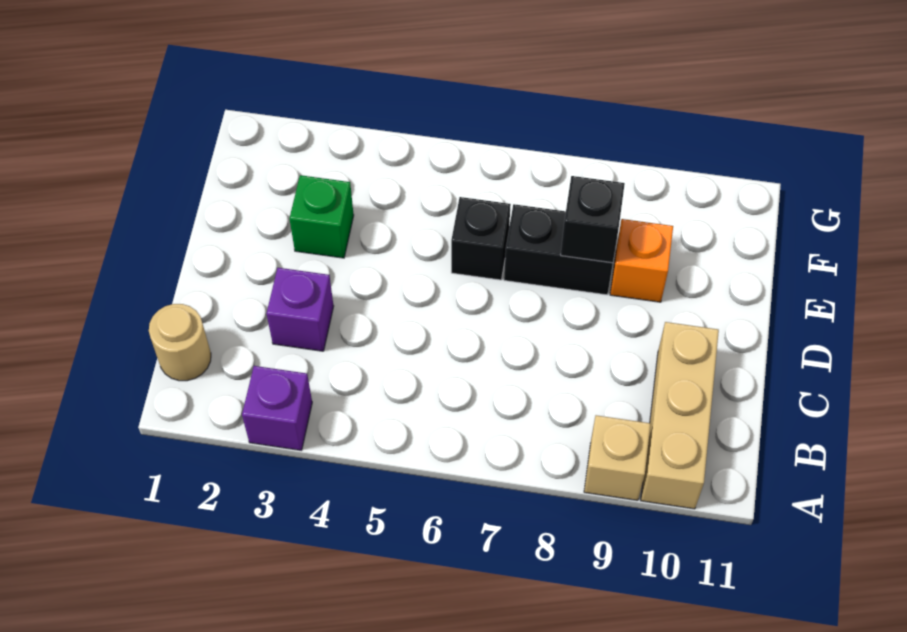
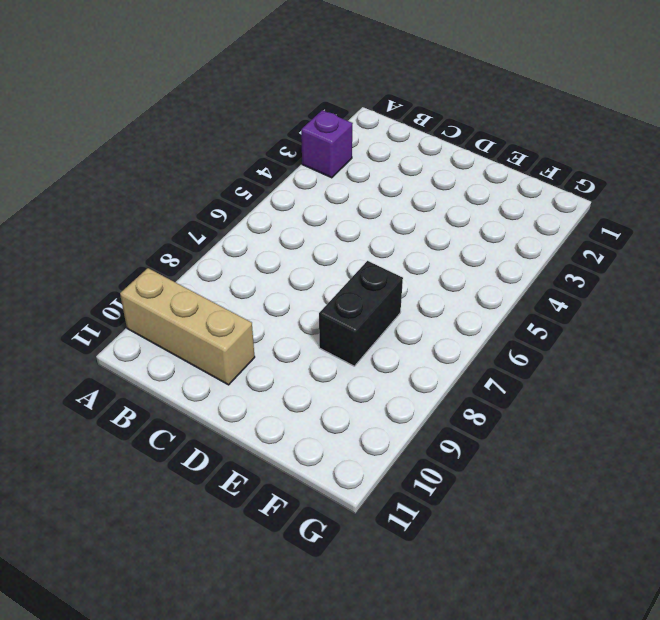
none -> tan brick A9 level 1
none -> tan round brick B1 level 1

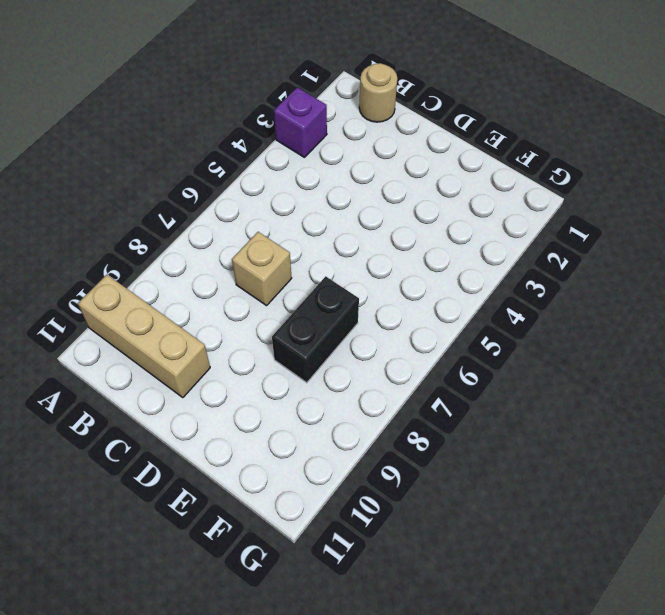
tan brick C7 level 1 -> tan brick A9 level 1
none -> purple brick C3 level 1
none -> green brick E3 level 1

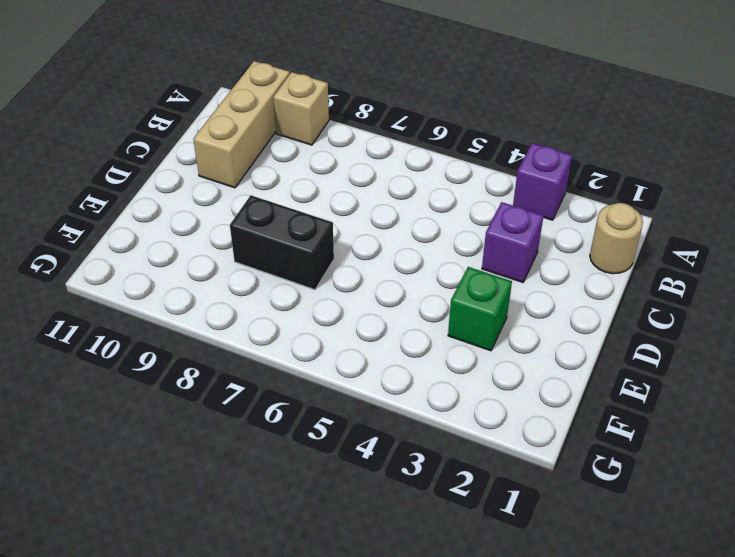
none -> black brick E6 level 1
none -> orange brick E9 level 1

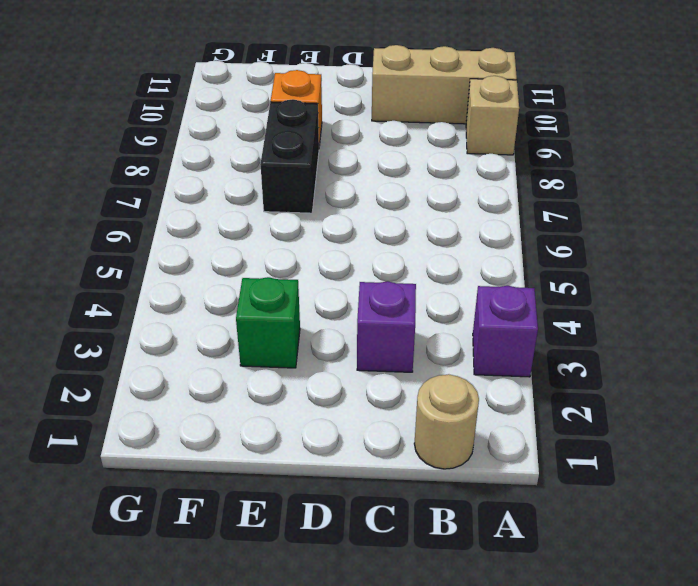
none -> black brick E6 level 1
none -> black brick E8 level 2

